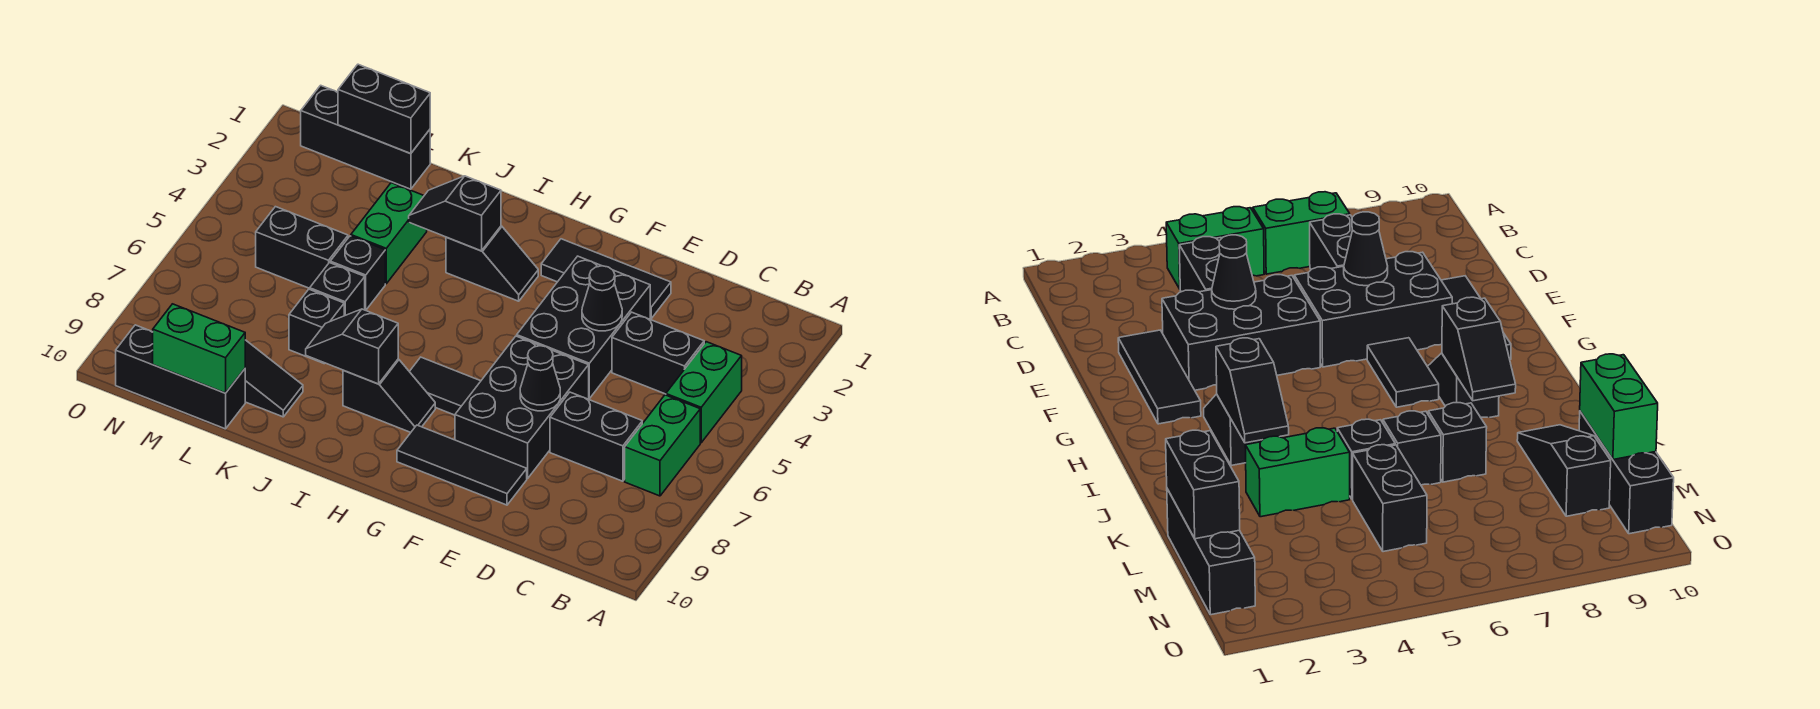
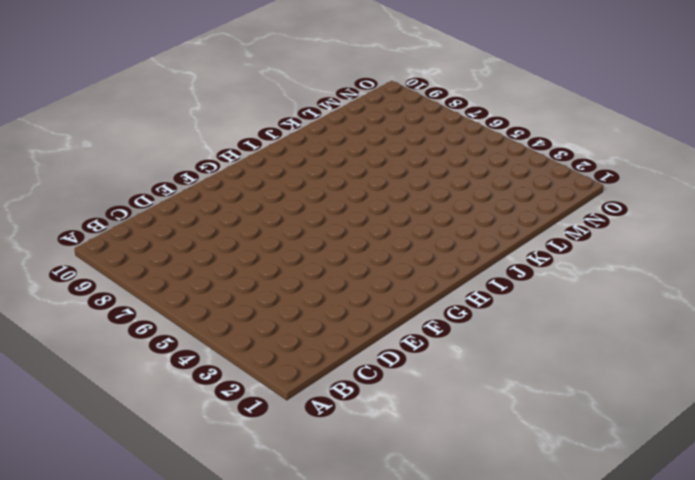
none -> green brick B4:B5 level 1
none -> green brick B6:B7 level 1
none -> black brick C4:D4 level 1

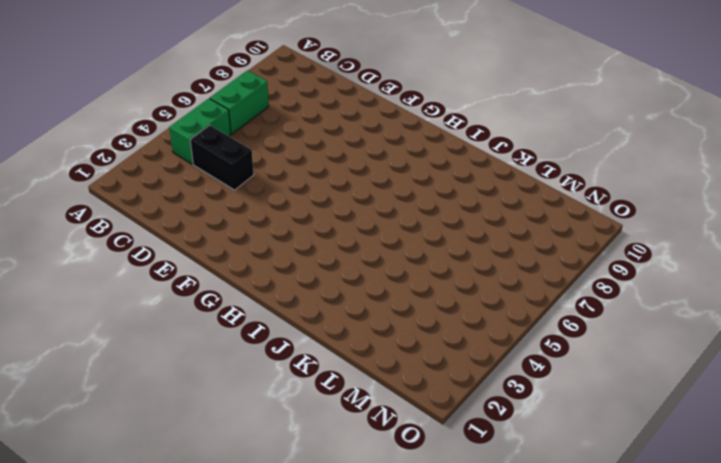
none -> black brick C7:D7 level 1
none -> black tile E2:G2 level 1
none -> black brick E3:F5 level 1

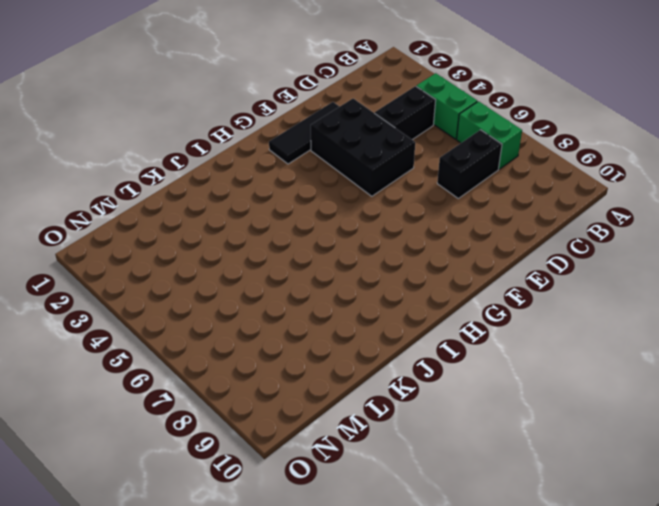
none -> black brick E6:F8 level 1
none -> black tile E9:G9 level 1
none -> black tile G7:H7 level 1

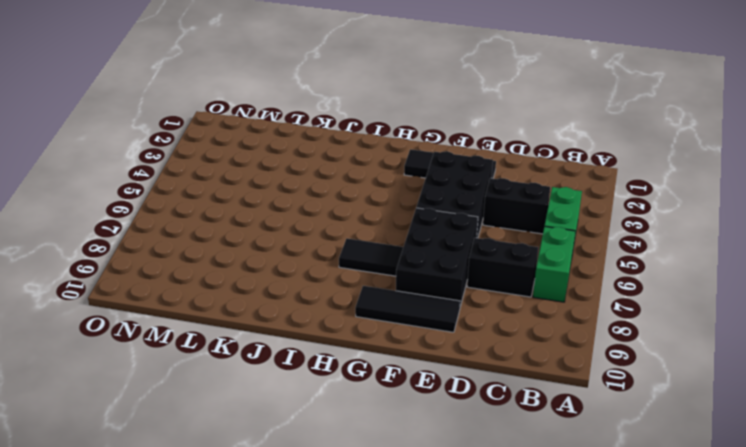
none -> black slope H3:I3 level 1 top I
none -> black slope H8:I8 level 1 top I
none -> green brick K3:K4 level 1

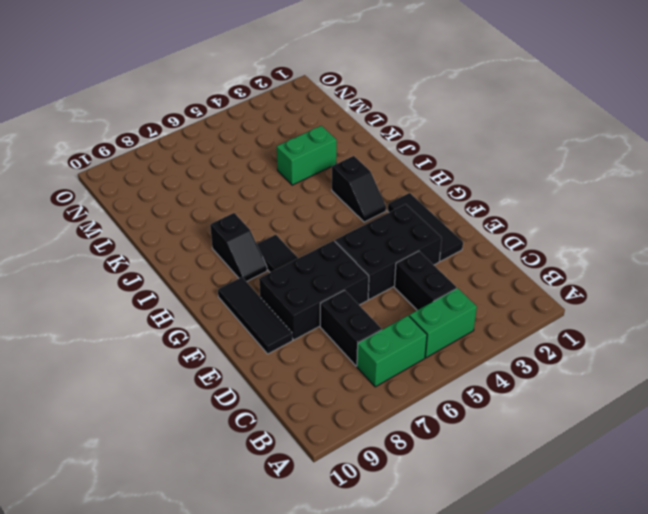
none -> black brick K5 level 1
none -> black brick K6 level 1
none -> black brick K7 level 1

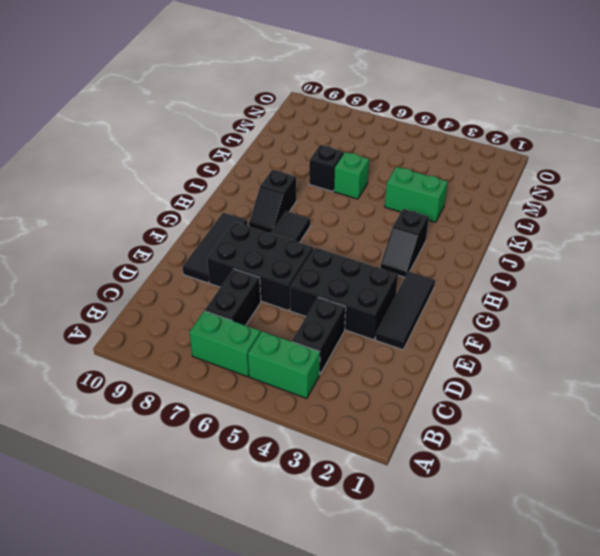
green brick K6 level 1 -> black brick K6 level 1
none -> black brick K5 level 1
none -> black slope K9:M9 level 1 top M
none -> black brick L1:N1 level 1

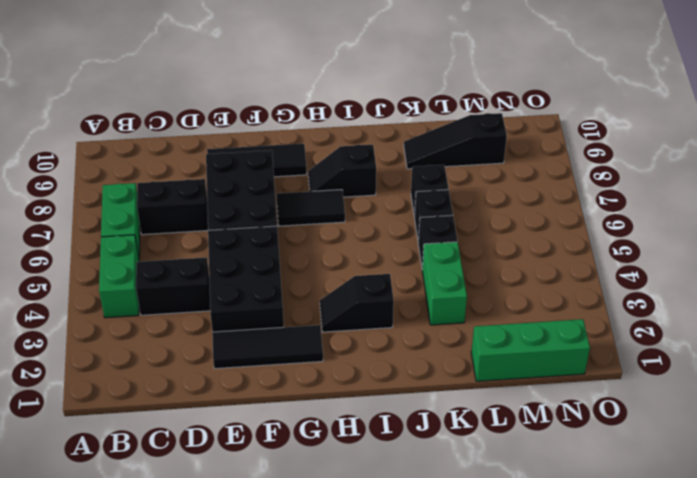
green brick L1:N1 level 1 -> black brick L1:N1 level 1
none -> black brick L5:M5 level 1
none -> black brick L10:N10 level 1
none -> black cone E4 level 2

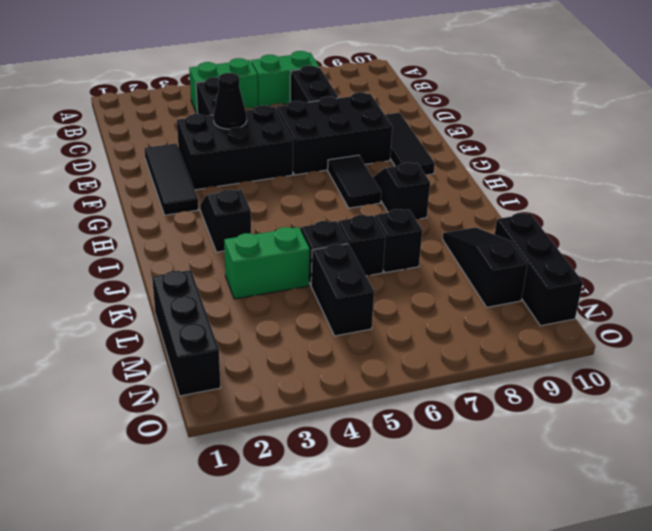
none -> black cone E7 level 2
none -> black slope I3:J3 level 2 top I
none -> black slope I8:J8 level 2 top I

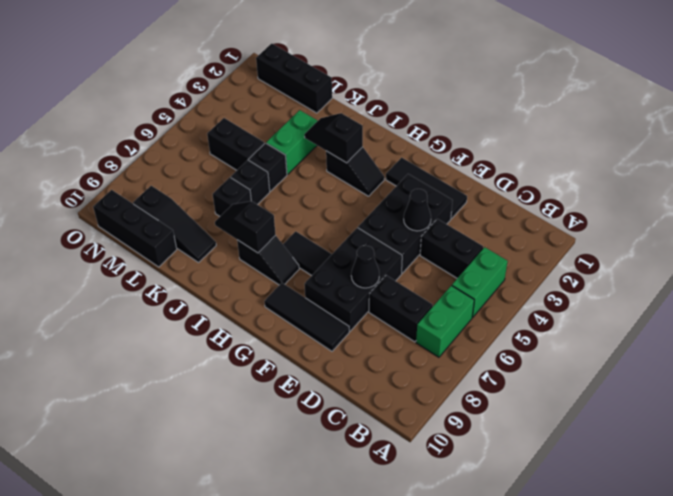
none -> black brick L1:M1 level 2
none -> green brick L10:M10 level 2

